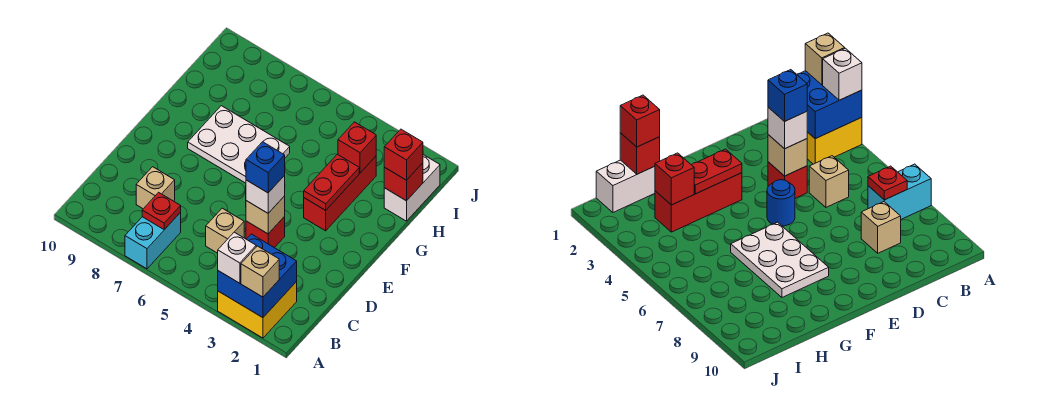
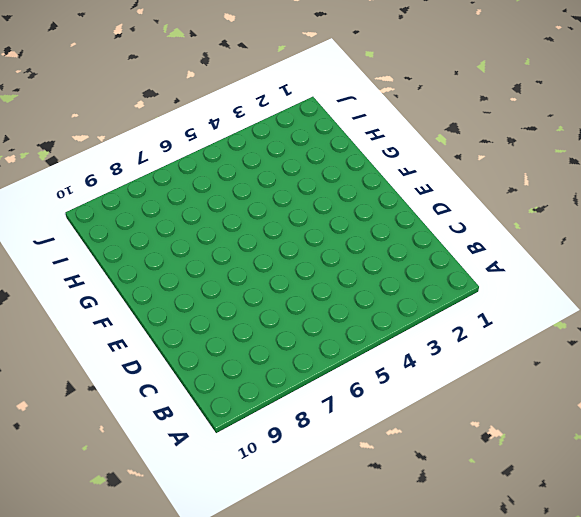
none -> yellow brick A2:B3 level 1
none -> cyan brick A7:B7 level 1
none -> tan brick C5 level 1

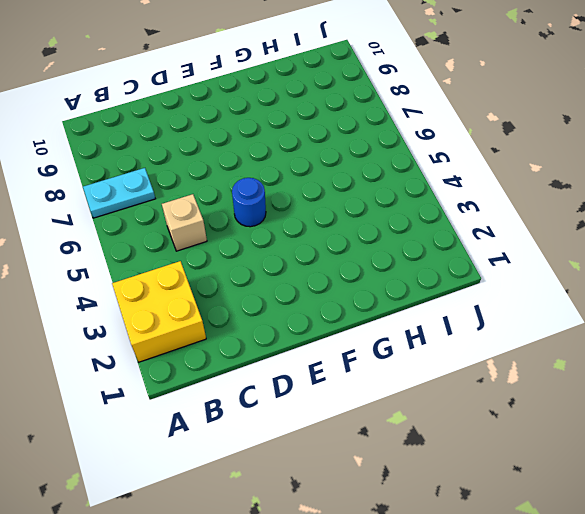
cyan plate A7:B7 level 1 -> cyan brick A7:B7 level 1
none -> tan brick C8 level 1
none -> red brick D4 level 1
none -> red brick F3:H3 level 1

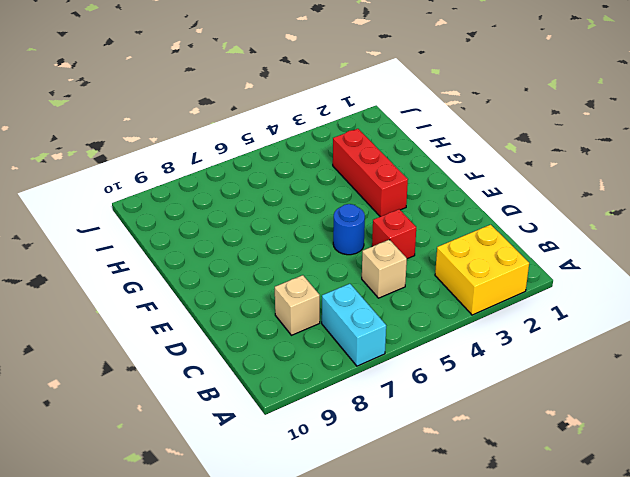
none -> white plate F6:G8 level 1
none -> white brick H1:I1 level 1
none -> blue brick A2:B3 level 2

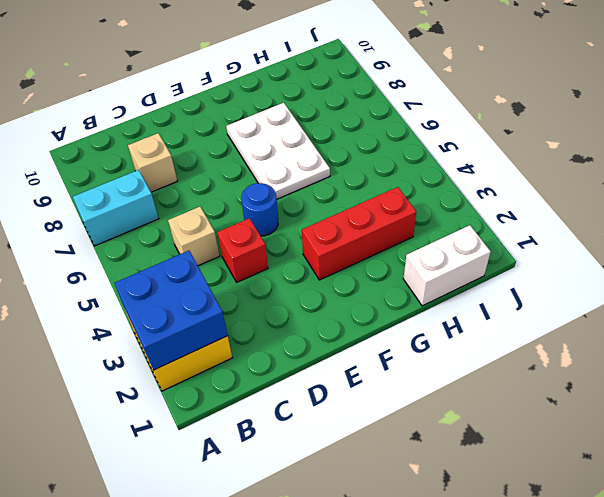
none -> red plate B7 level 2
none -> tan brick D4 level 2
none -> red plate F3:G3 level 2

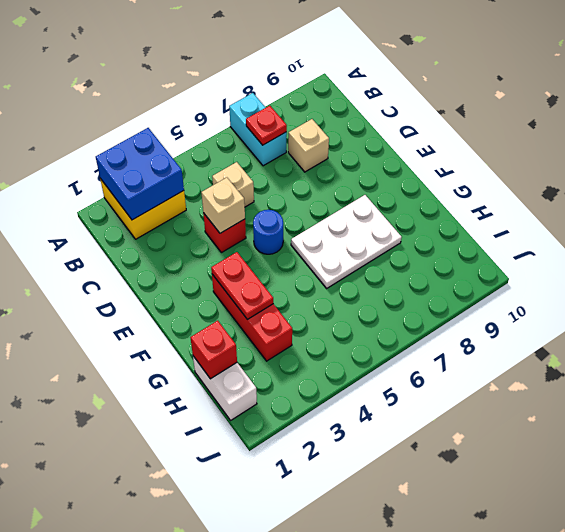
none -> red brick H3 level 2
none -> tan brick A2 level 3
none -> white brick A3 level 3

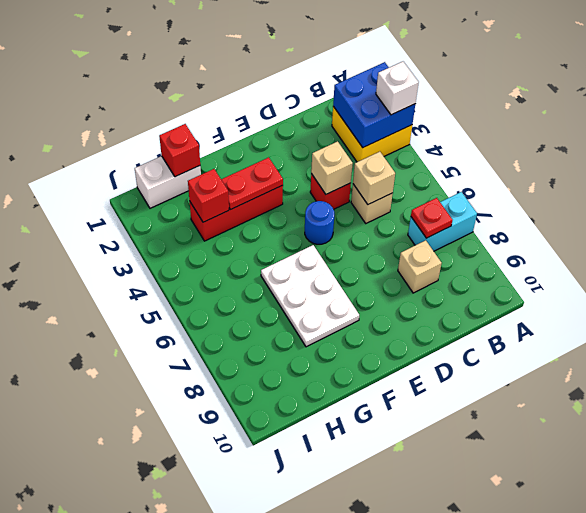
tan brick C5 level 2 -> tan brick A2 level 3
none -> white brick D4 level 3
none -> red brick H1 level 3
none -> blue brick D4 level 4

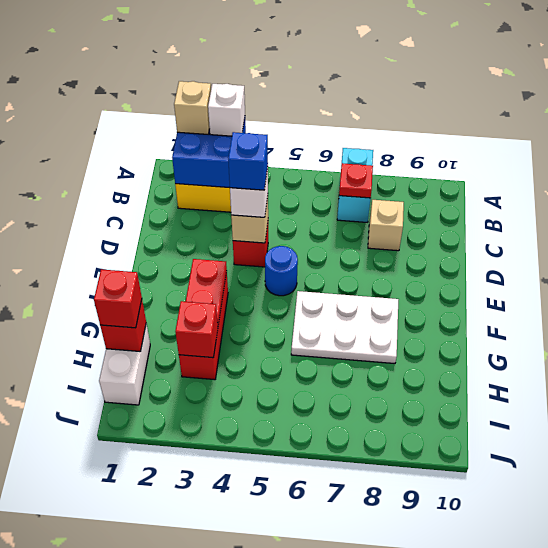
none -> tan brick C5 level 1

